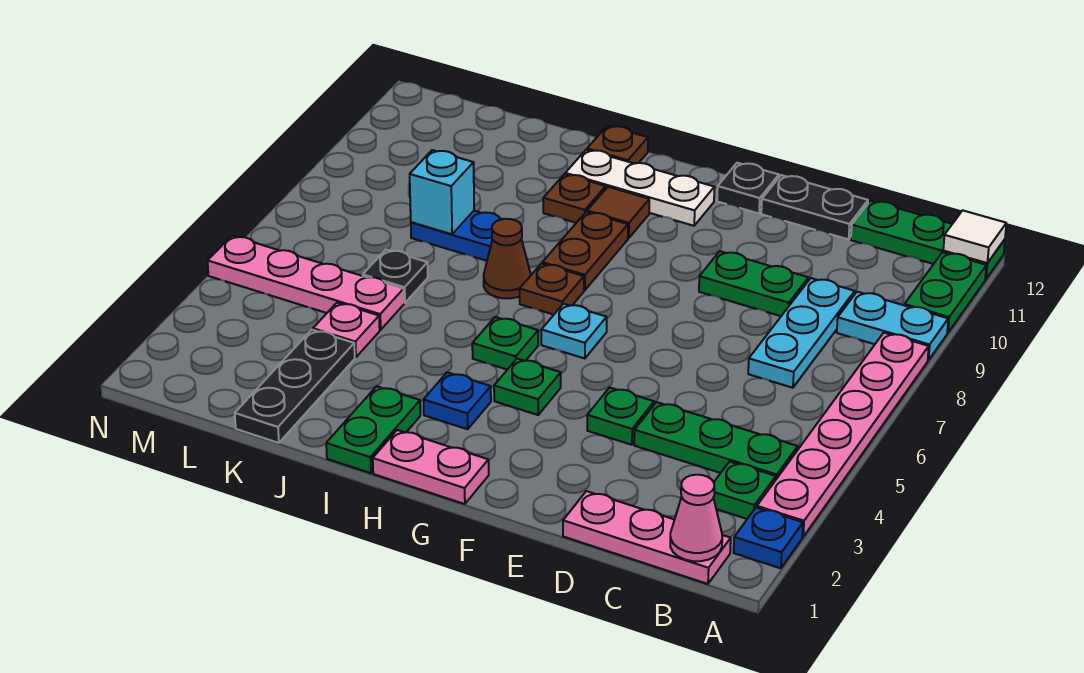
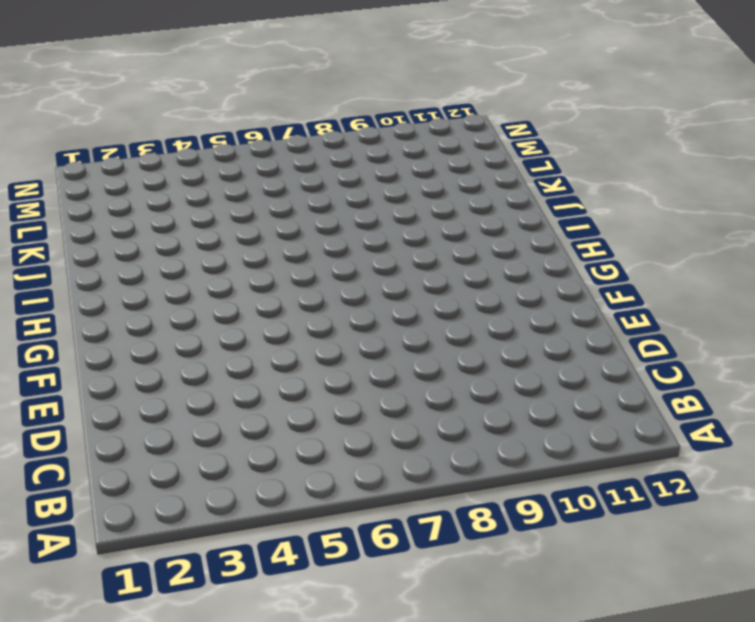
none -> blue plate A2 level 1
none -> pink plate A3:A8 level 1
none -> cyan plate A9:B9 level 1
none -> green plate A10:A11 level 1

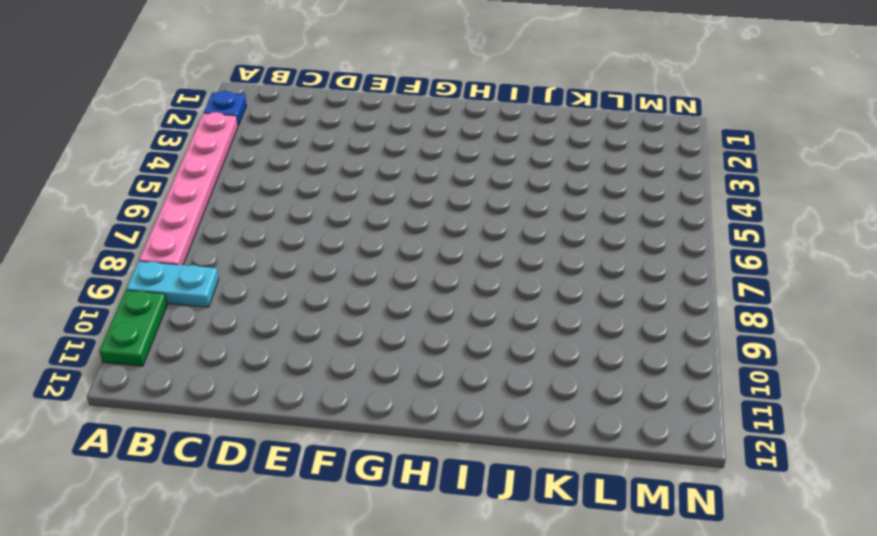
none -> green plate A12:C12 level 1
none -> pink plate B1:D1 level 1
none -> green plate B3 level 1
none -> green plate B4:D4 level 1

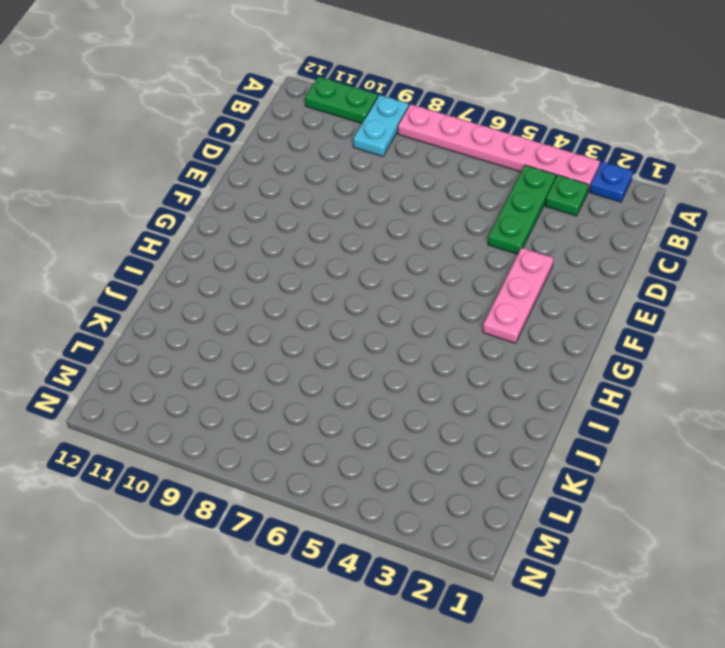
pink plate E3:G3 level 1 -> pink plate B1:D1 level 1
none -> green plate A12:C12 level 1
none -> cyan plate C7:C9 level 1
none -> green plate D9:E9 level 1
none -> black plate D12:E12 level 1

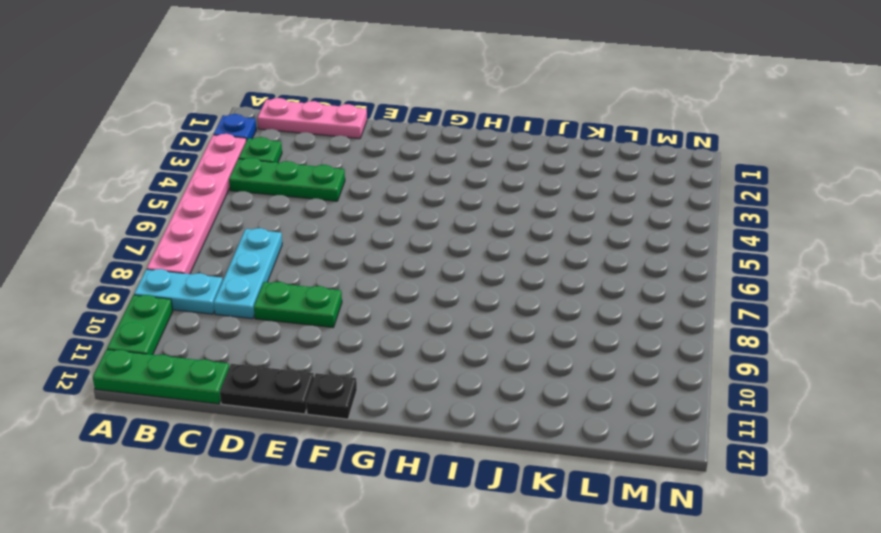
none -> green plate E4 level 1
none -> pink plate G1:H1 level 1
none -> green plate G4 level 1
none -> cyan plate G6 level 1

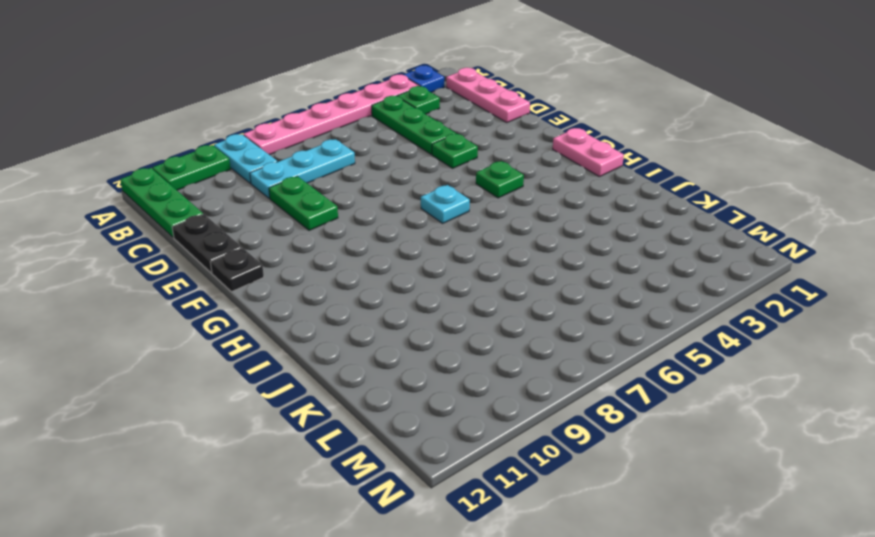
none -> white plate G11:I11 level 1
none -> blue plate H3 level 1
none -> green plate H5 level 1
none -> brown plate H7 level 1

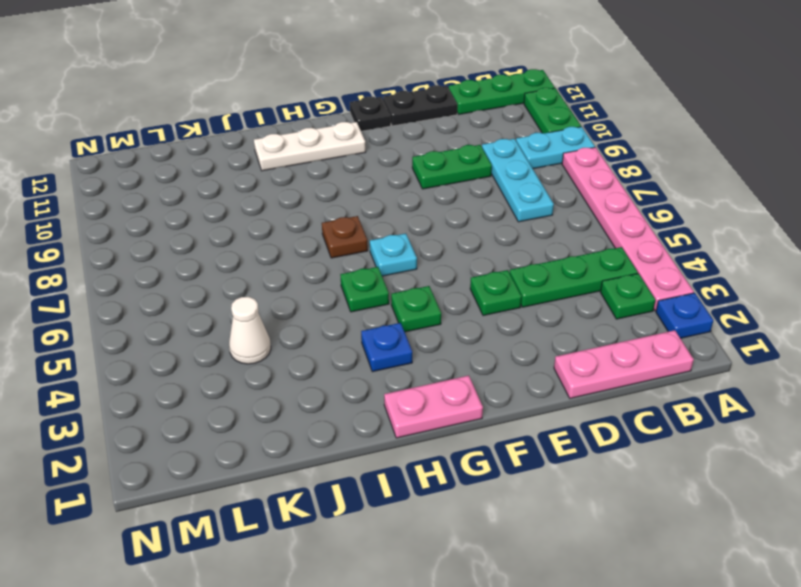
white cone K4 level 1 -> pink plate K4 level 1
none -> brown plate H8:H9 level 1
none -> brown tile H10 level 1
none -> green plate I1:I2 level 1
none -> brown cone I7 level 1

